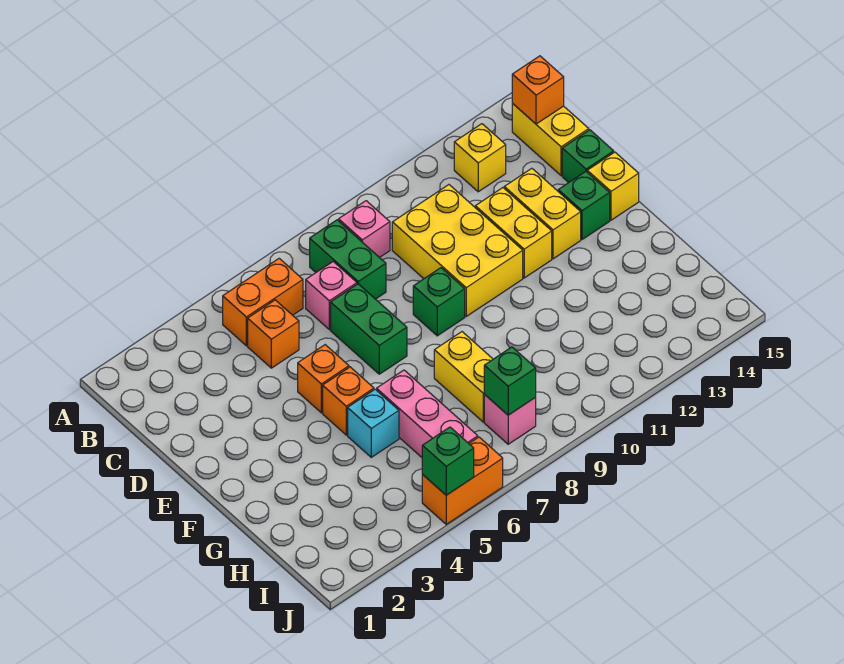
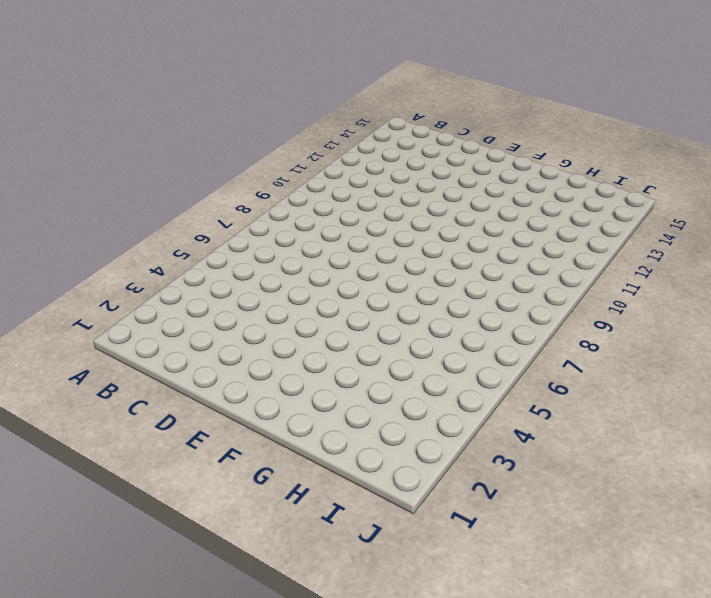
none -> orange brick B5:B6 level 1
none -> green brick B8:C8 level 1
none -> pink brick B9 level 1

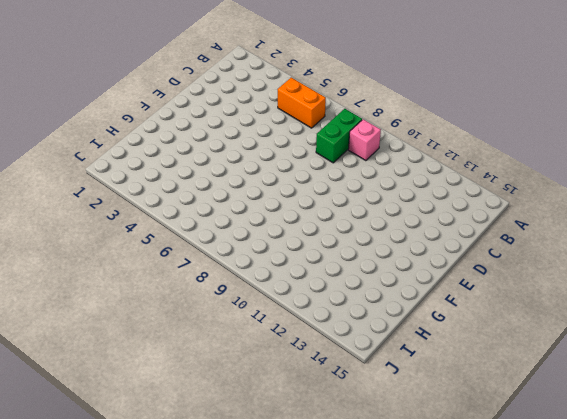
none -> yellow brick B13 level 1
none -> yellow brick B15:C15 level 1
none -> orange brick C5 level 1

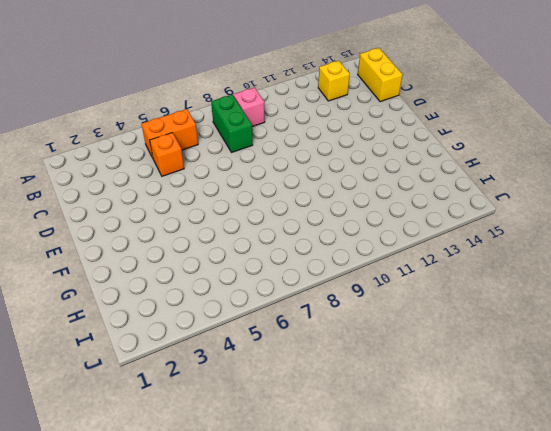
none -> pink brick C7 level 1
none -> yellow brick C10:E11 level 1
none -> green brick D7:E7 level 1

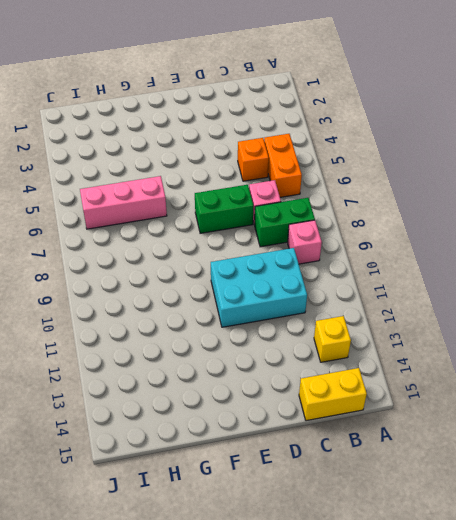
cyan brick C10:E11 level 1 -> yellow brick C10:E11 level 1
none -> yellow brick D12:E12 level 1
none -> yellow brick D13:E13 level 1
none -> green brick D15 level 1

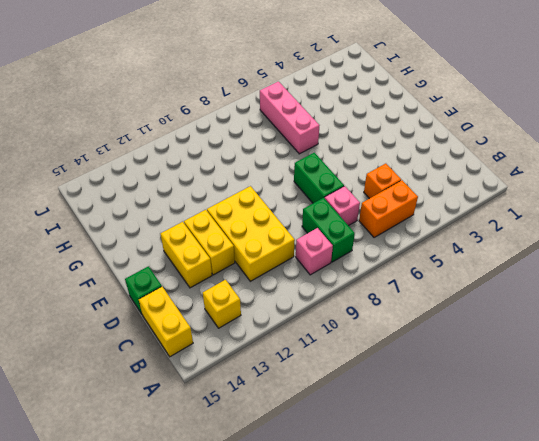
none -> orange brick E5 level 1
none -> green brick E9 level 1
none -> green brick E14 level 1

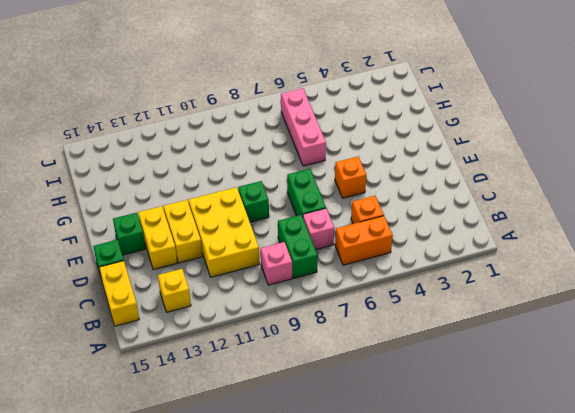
none -> yellow brick E15 level 1
none -> orange brick F5 level 1
none -> cyan brick G5 level 1

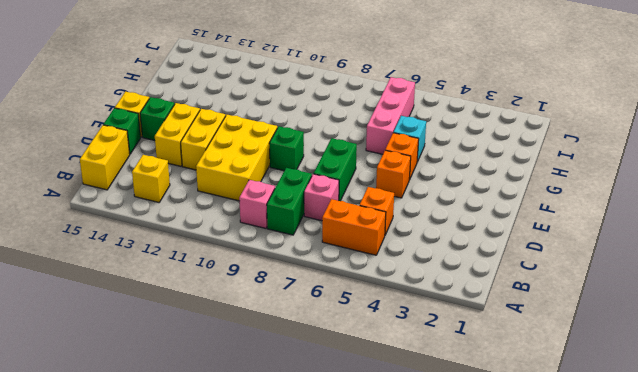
none -> yellow brick G8:H8 level 1
none -> pink brick I8 level 1
none -> orange brick J5:J6 level 1

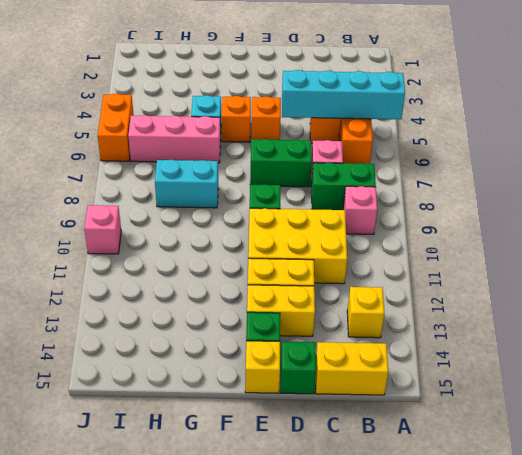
cyan brick A5:D5 level 2 -> none
cyan brick G8:H8 level 1 -> yellow brick G8:H8 level 1
pink brick J10 level 1 -> pink brick I8 level 1
none -> orange brick B15 level 2
none -> green brick I8 level 2
none -> green brick J5 level 2

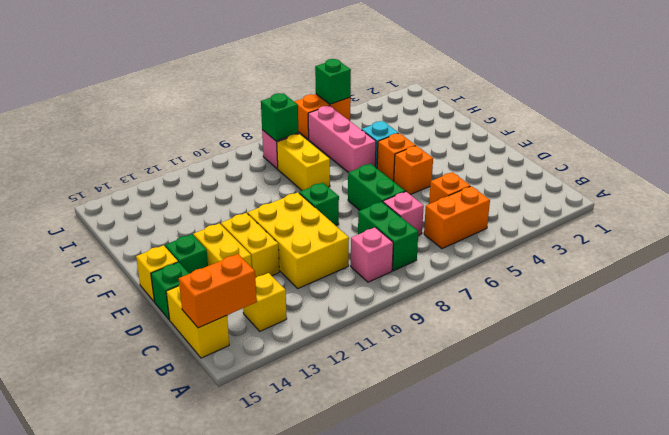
orange brick B14:B15 level 2 -> orange brick B15 level 2

